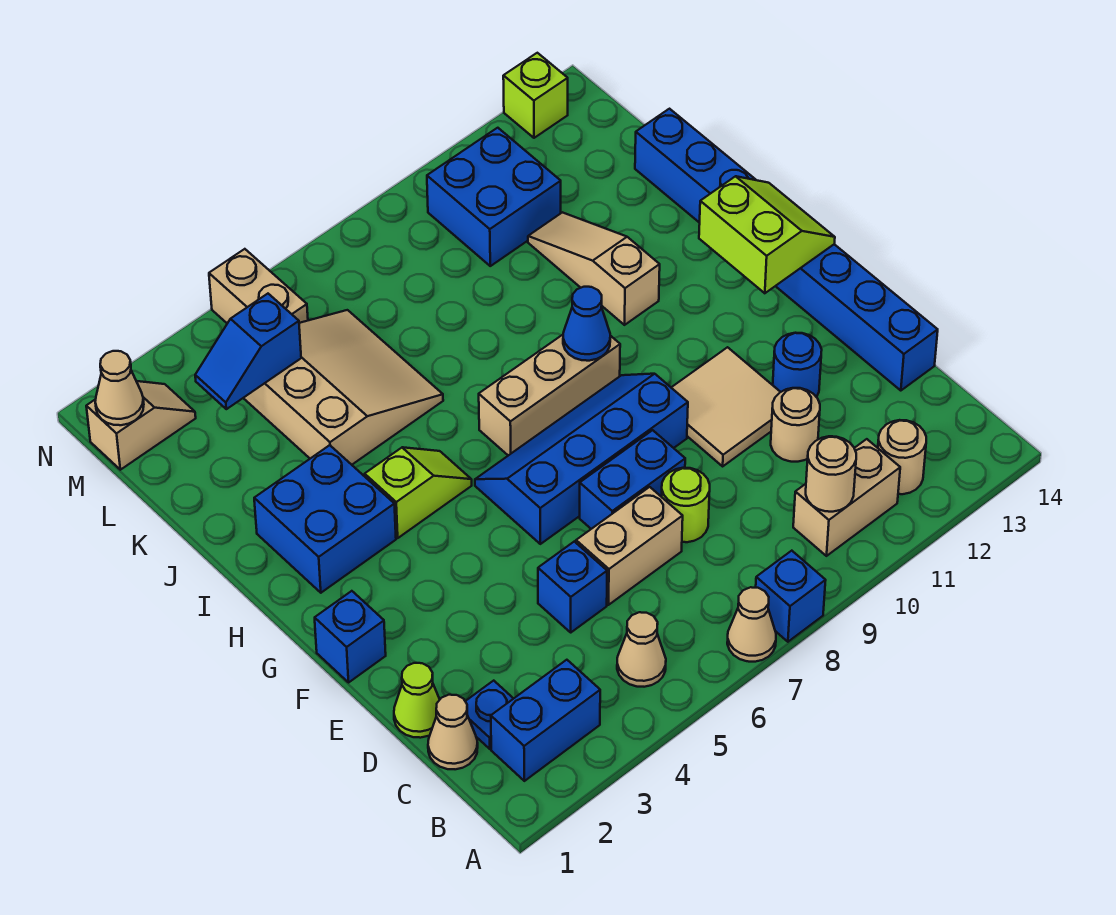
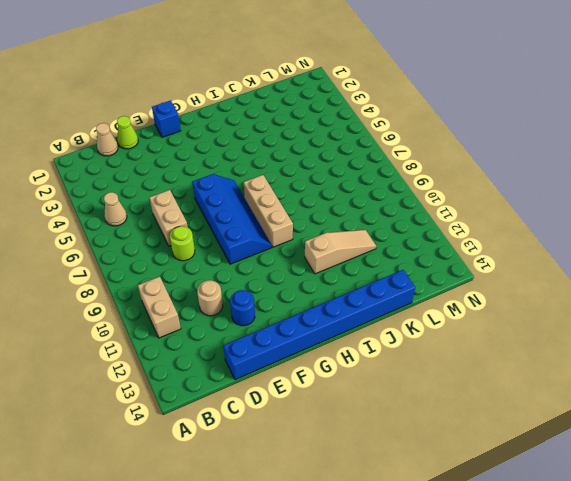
none -> tan cone A7 level 1
none -> blue brick A8 level 1
none -> blue brick B2:B3 level 1
none -> tan round brick B12 level 1

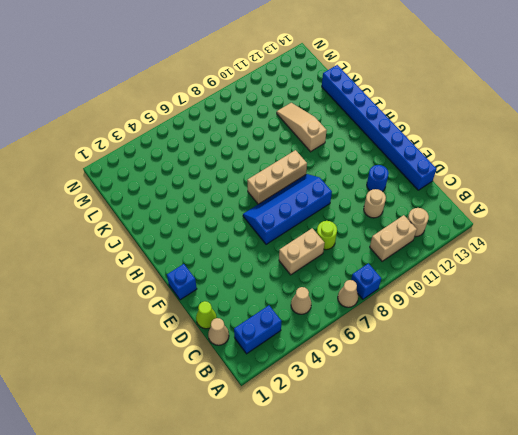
none -> blue plate C2 level 1
none -> blue brick D5 level 1
none -> blue brick E7:E8 level 1
none -> tan tile E10:F11 level 1

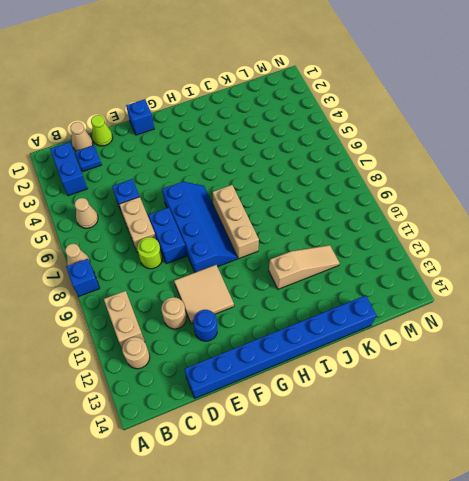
none -> blue brick H2:I3 level 1
none -> lime slope H4:H5 level 1 top 4
none -> tan slope J4:L6 level 1 top 4
none -> blue brick L10:M11 level 1

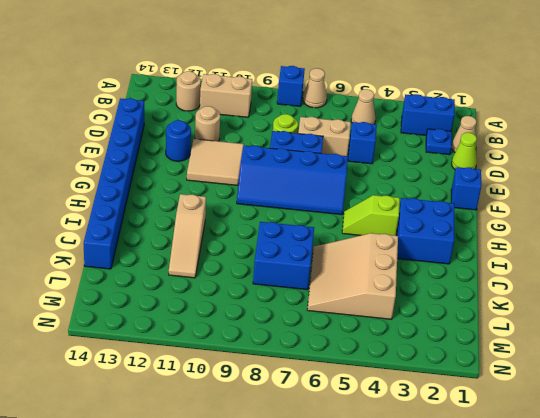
blue brick J7:K8 level 1 -> blue brick L10:M11 level 1
none -> tan brick H7:H9 level 1
none -> tan slope M1:M2 level 1 top 1
none -> tan brick M5:N5 level 1
none -> lime brick N13 level 1

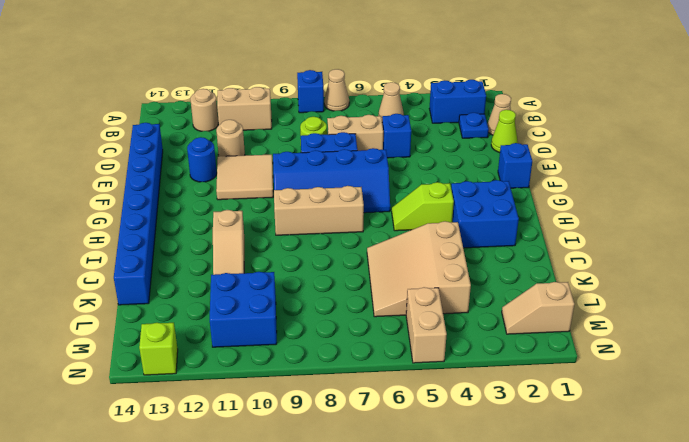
none -> tan round brick B10 level 2
none -> lime slope G13:H14 level 2 top 13
none -> blue cone H9 level 2
none -> blue slope L3:L4 level 2 top 4

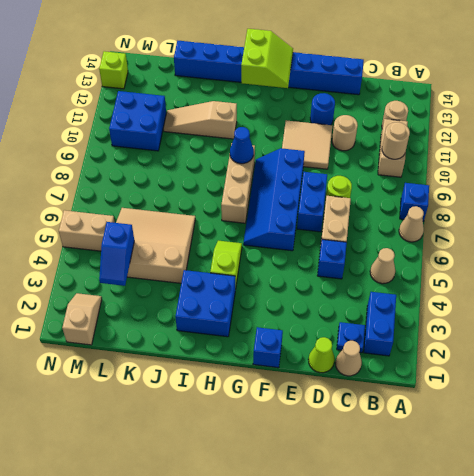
lime slope G13:H14 level 2 top H -> lime slope G13:H14 level 2 top 13
none -> tan cone M1 level 2

